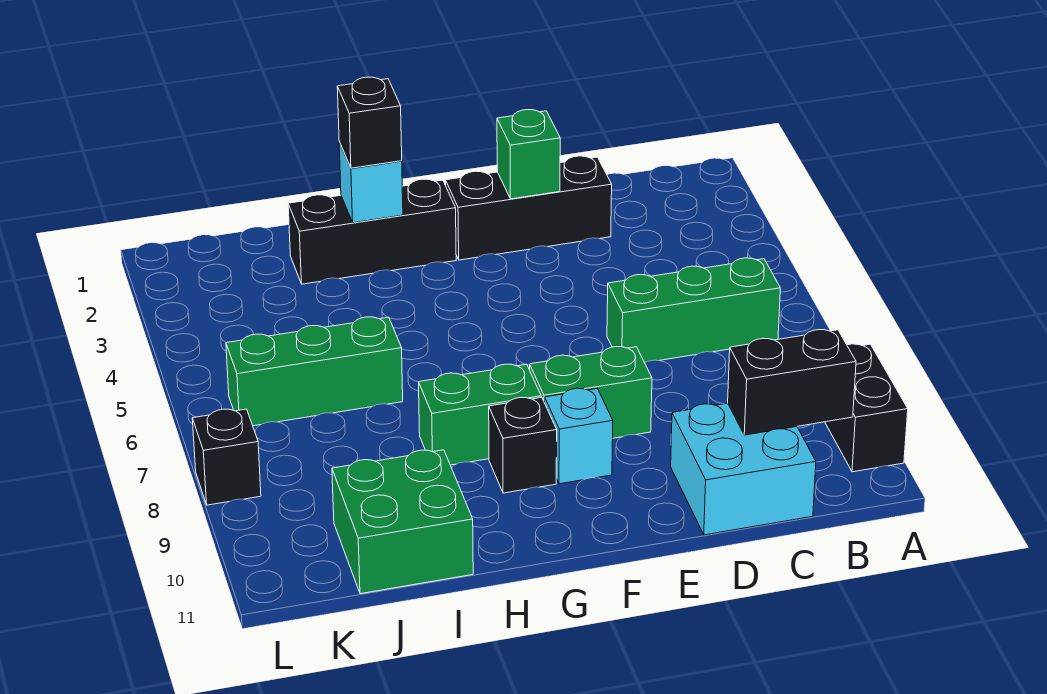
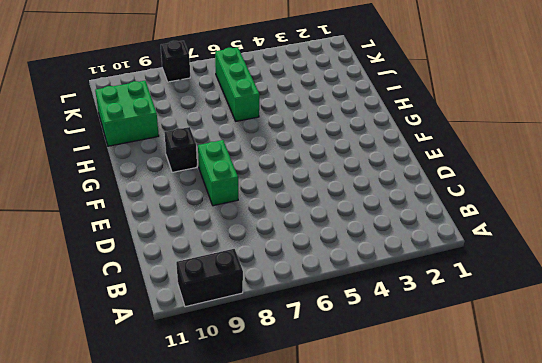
none -> green brick B6:D6 level 1
none -> cyan brick C10:D11 level 1
none -> black brick D2:F2 level 1

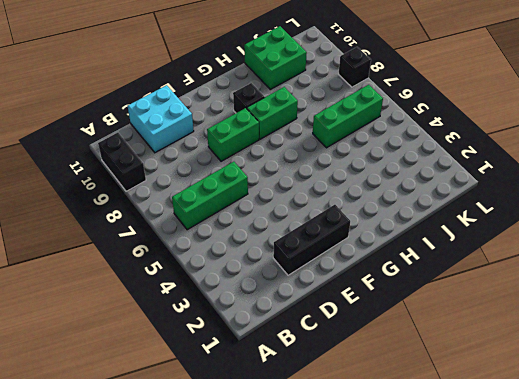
none -> cyan brick F9 level 1
none -> black brick G2:I2 level 1
none -> black brick B10:C10 level 2

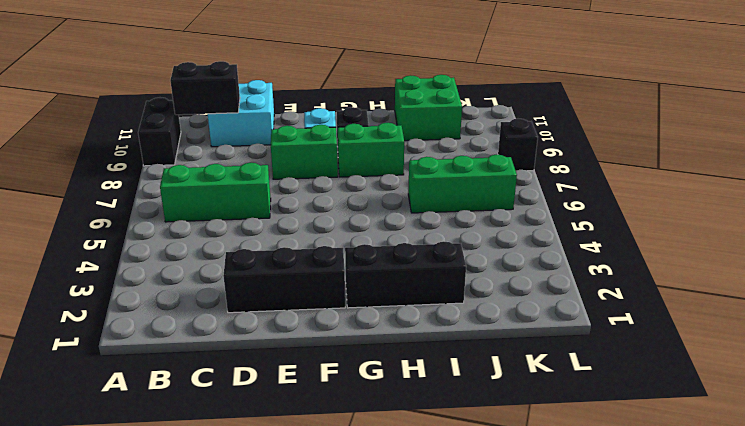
none -> green brick E2 level 2
none -> cyan brick H2 level 2
none -> black brick H2 level 3

